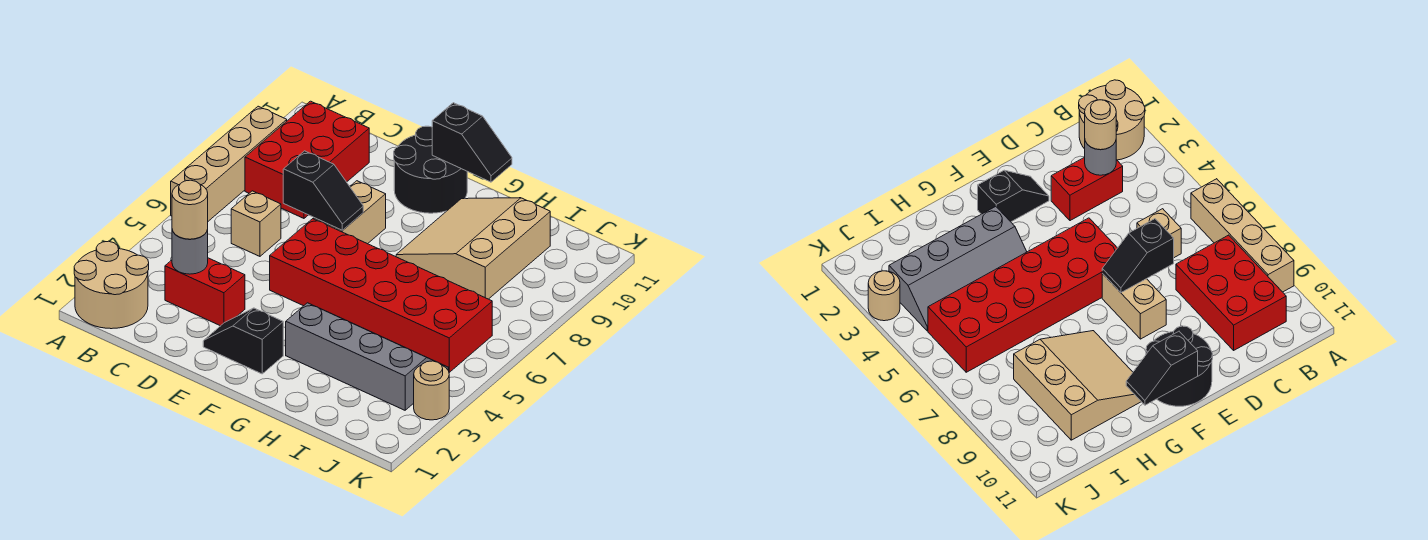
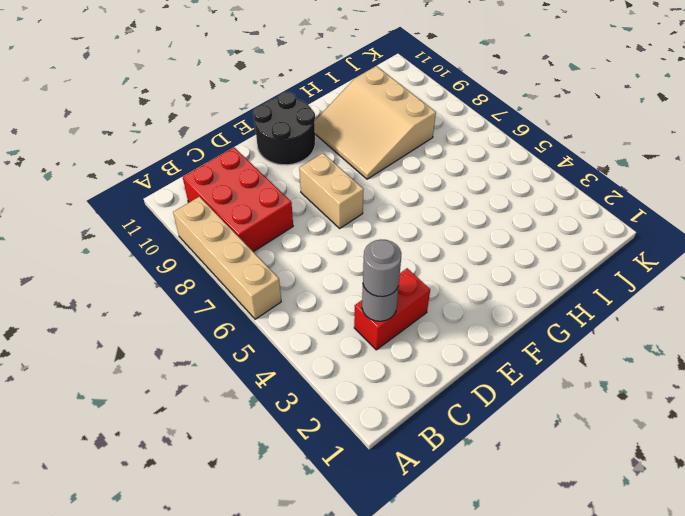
grey round brick C3 level 3 -> tan round brick C3 level 3
none -> tan round brick A1:B2 level 1
none -> tan brick C6 level 1
none -> black slope E2:F2 level 1 top F

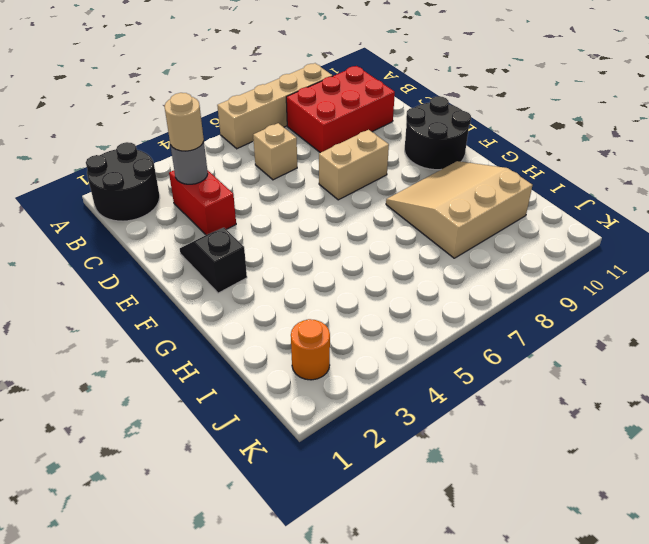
black round brick A1:B2 level 1 -> tan round brick A1:B2 level 1
orange round brick J2 level 1 -> none
none -> red brick E5:J6 level 1
none -> grey slope G3:J4 level 1 top 3
none -> tan round brick K3 level 1

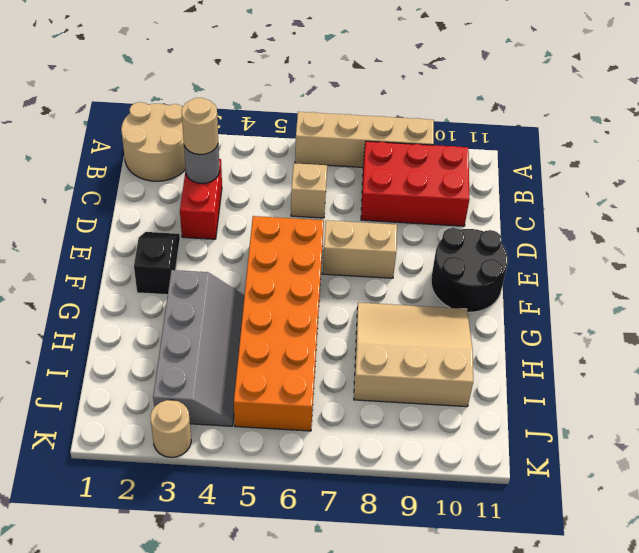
orange brick E5:J6 level 1 -> red brick E5:J6 level 1
none -> black slope D7:E7 level 2 top D
none -> black slope F11:G11 level 2 top F

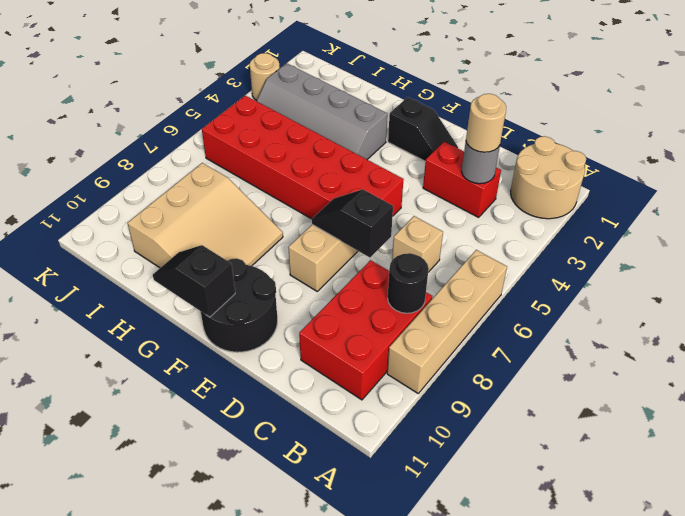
black round brick B8 level 2 -> none

